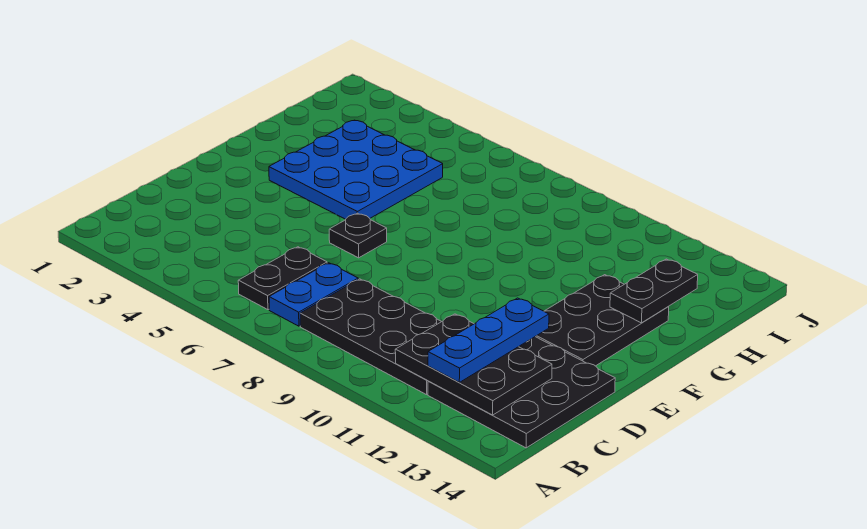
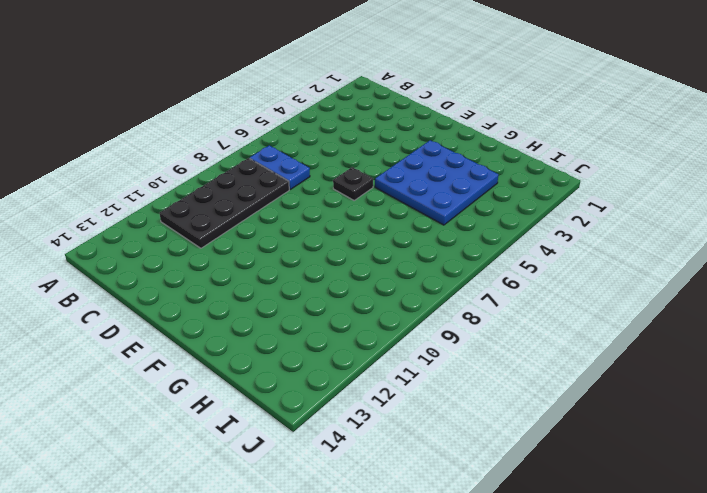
none -> black plate B6:C6 level 1
none -> black plate B12:D14 level 1

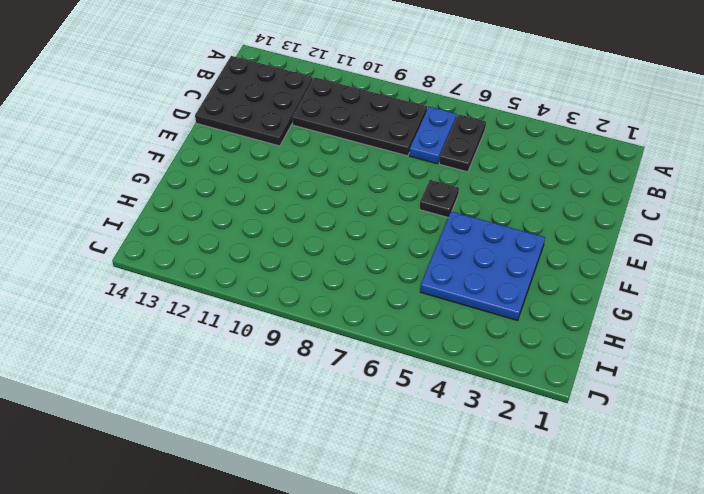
none -> black plate E12:G13 level 1
none -> black plate B11:C13 level 2

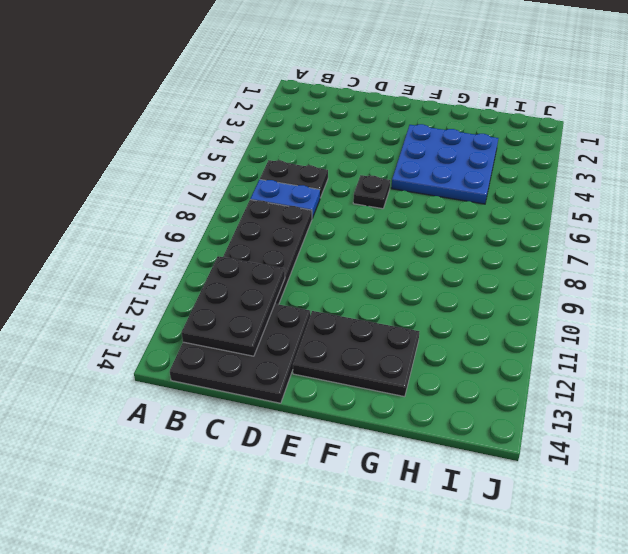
none -> black plate G13:H13 level 2
none -> blue plate B12:D12 level 3

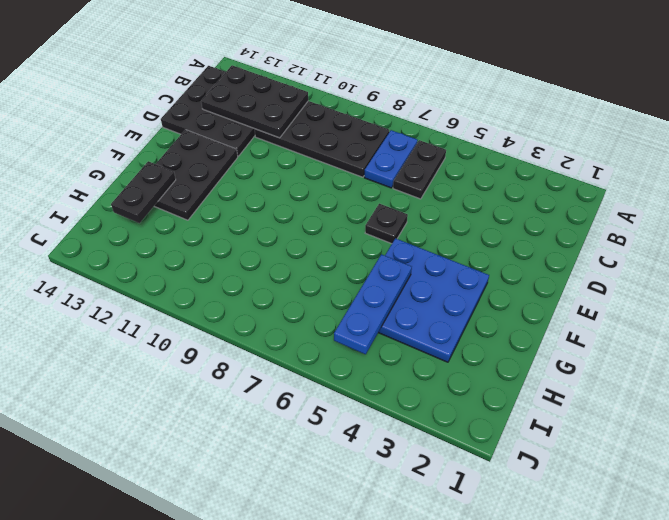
blue plate G5:I5 level 2 -> blue plate B12:D12 level 3

